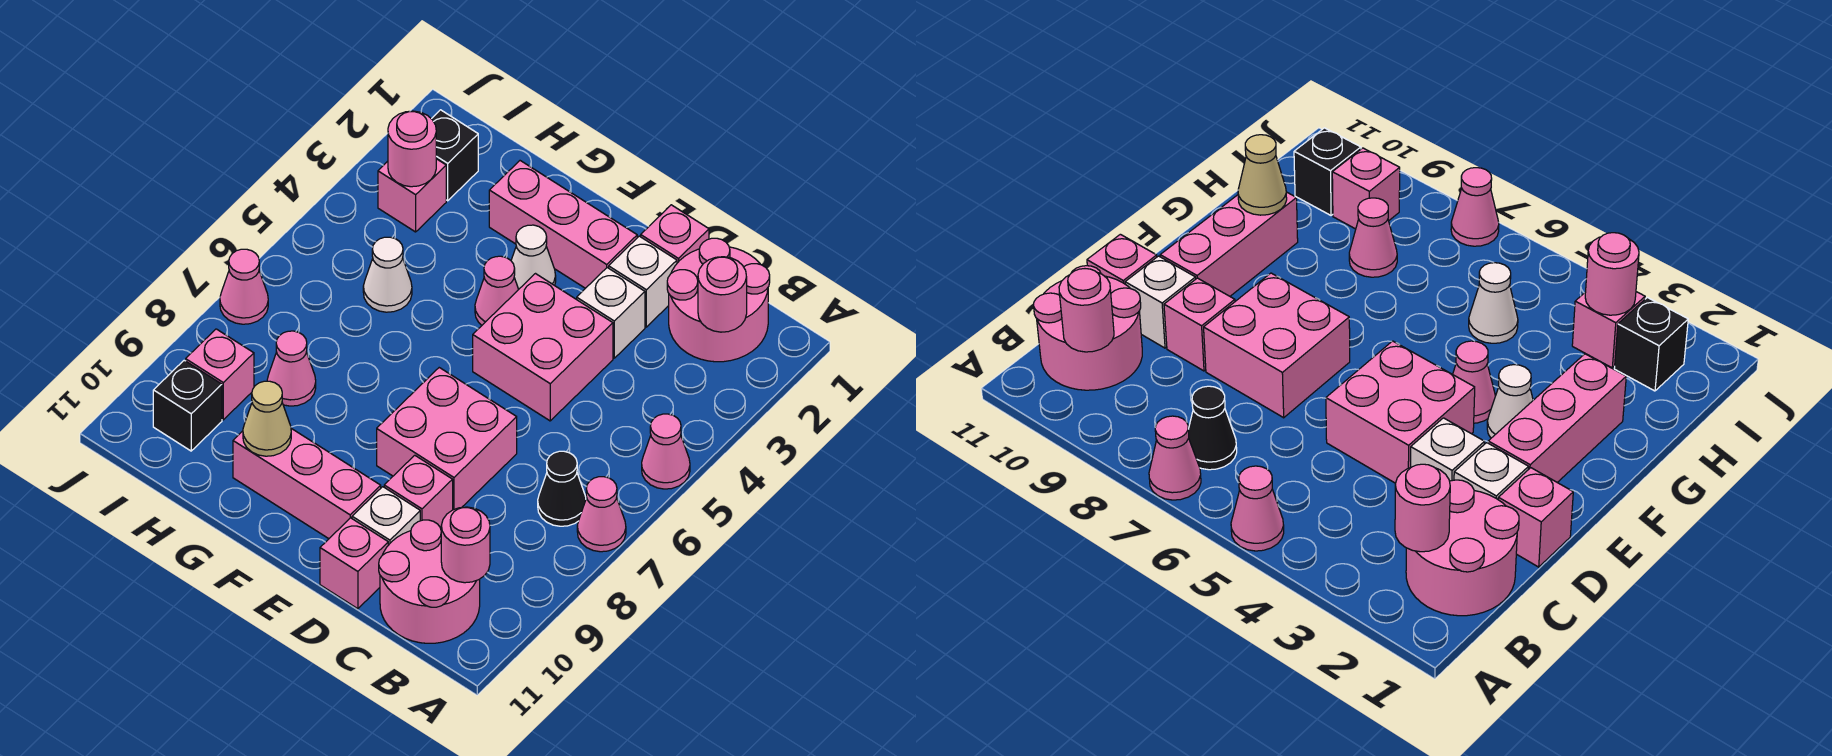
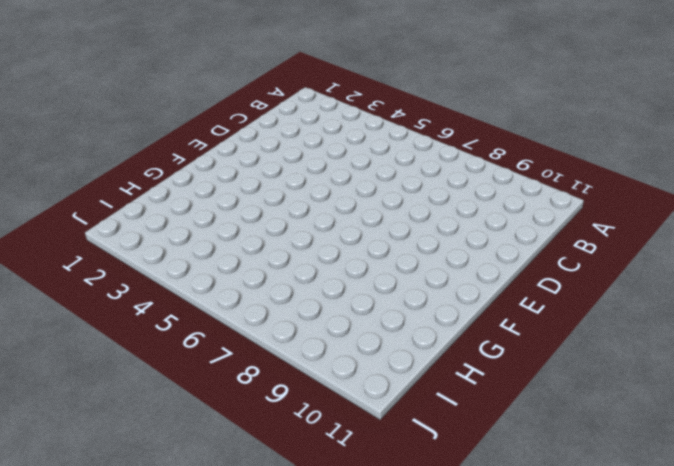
none -> pink cone A5 level 1
none -> pink cone A7 level 1
none -> pink round brick B1:C2 level 1

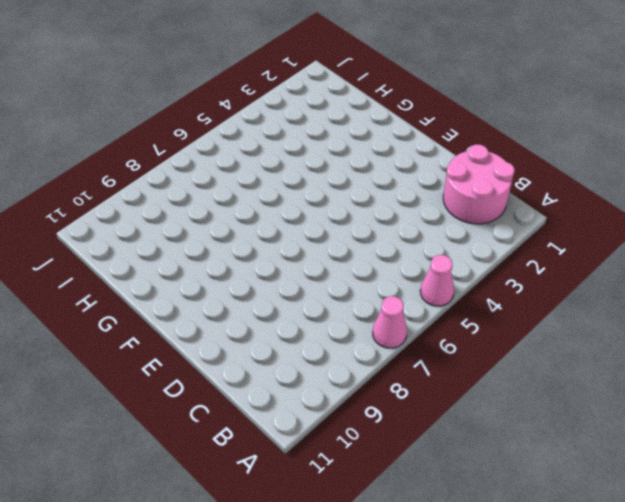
none -> black cone B7 level 1
none -> pink round brick B10:C11 level 1
none -> pink brick D1 level 1

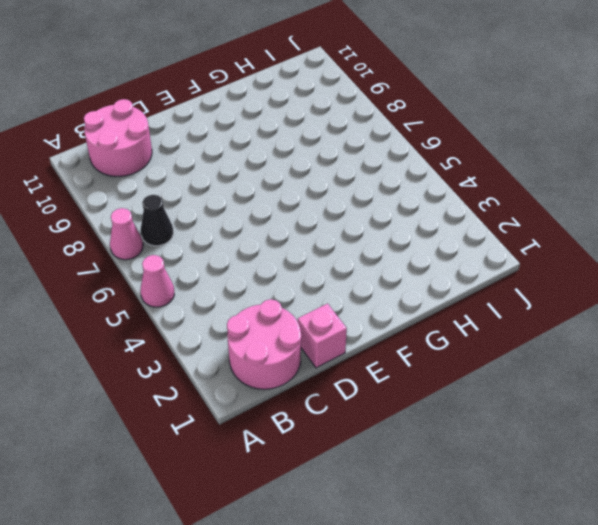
none -> white brick D2 level 1
none -> white brick D3 level 1
none -> pink brick D4:E5 level 1

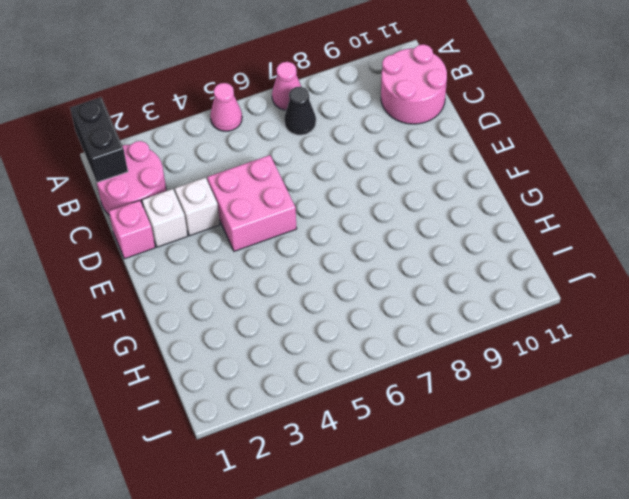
black brick A1:B1 level 2 -> none
none -> pink brick D7:E8 level 1
none -> pink brick D9 level 1
none -> white brick D10 level 1

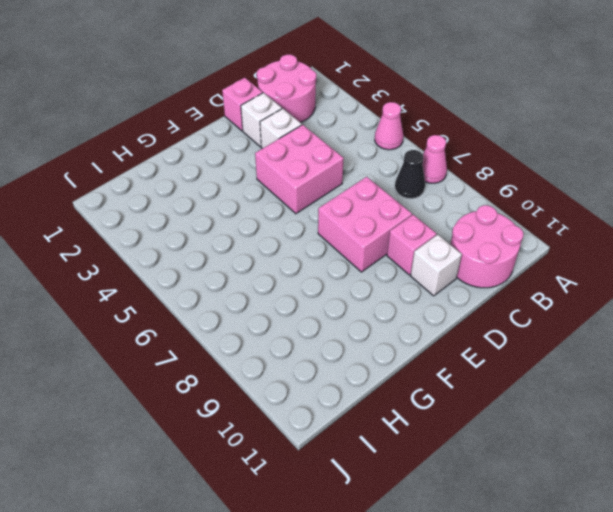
none -> pink brick D11 level 1
none -> pink brick E2:G2 level 1
none -> pink brick E10:G10 level 1

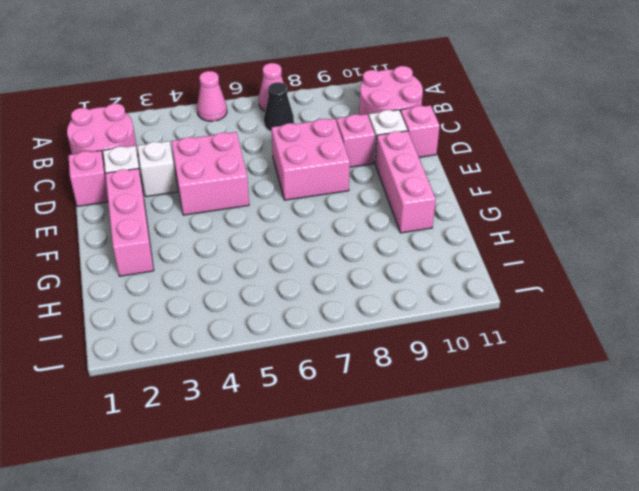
none -> white cone F3 level 1
none -> pink cone F4 level 1
none -> white cone H5 level 1

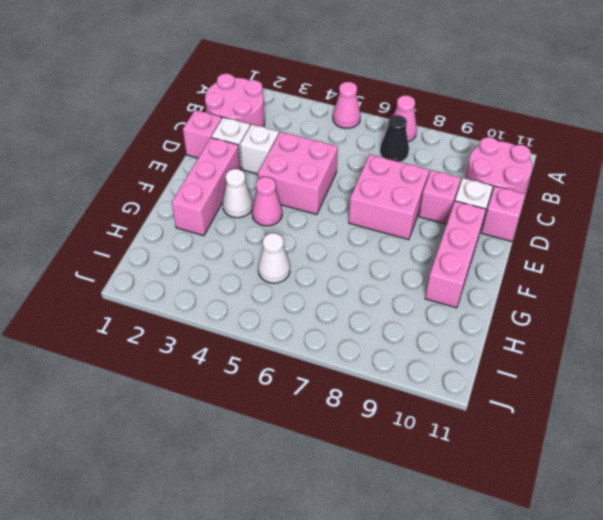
none -> pink cone H8 level 1
none -> black brick I2 level 1
none -> pink brick I3 level 1

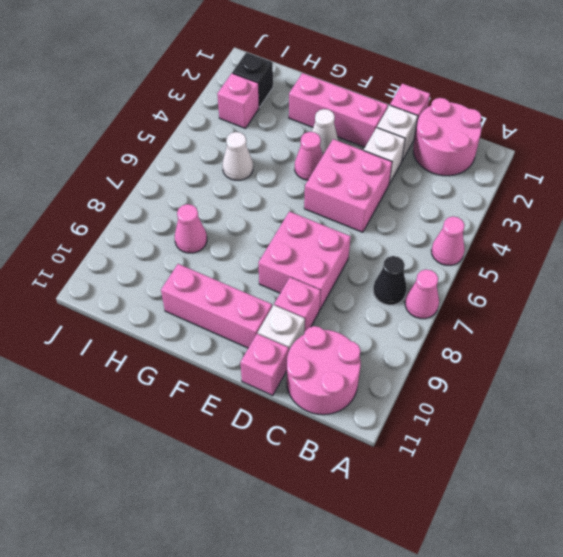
none -> pink brick I9 level 1
none -> black brick I10 level 1
none -> pink cone J7 level 1

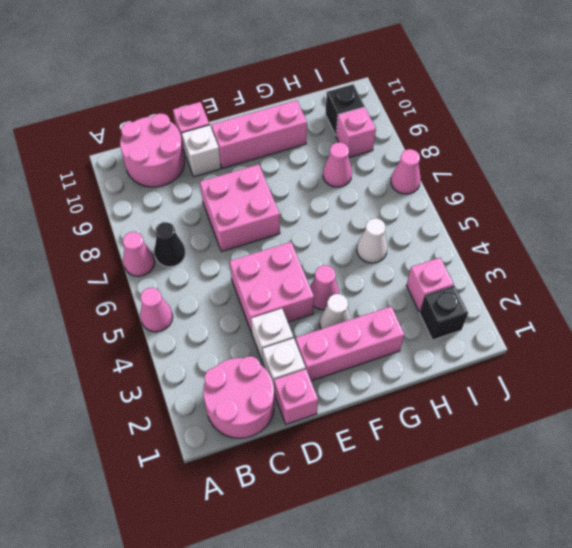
none -> pink brick D9 level 1
none -> pink round brick B2 level 2
none -> pink round brick B10 level 2

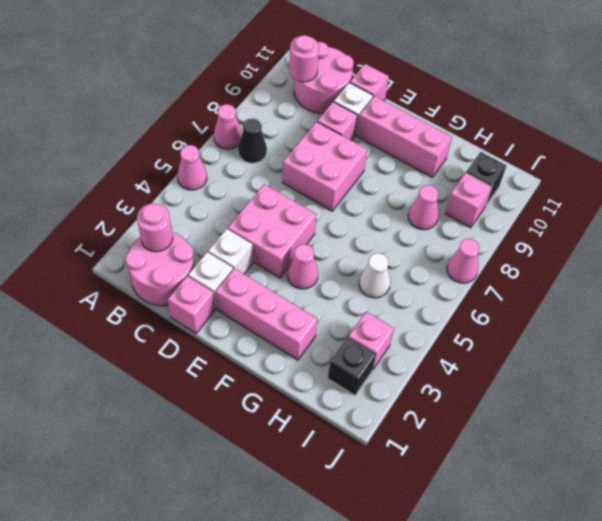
none -> white cone F3 level 1
none -> tan cone G10 level 2
none -> pink round brick I3 level 2

